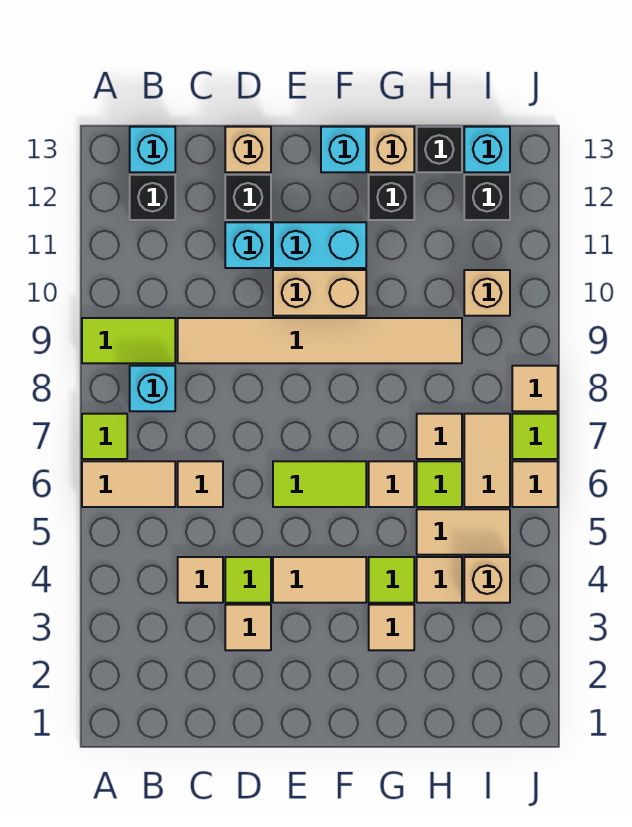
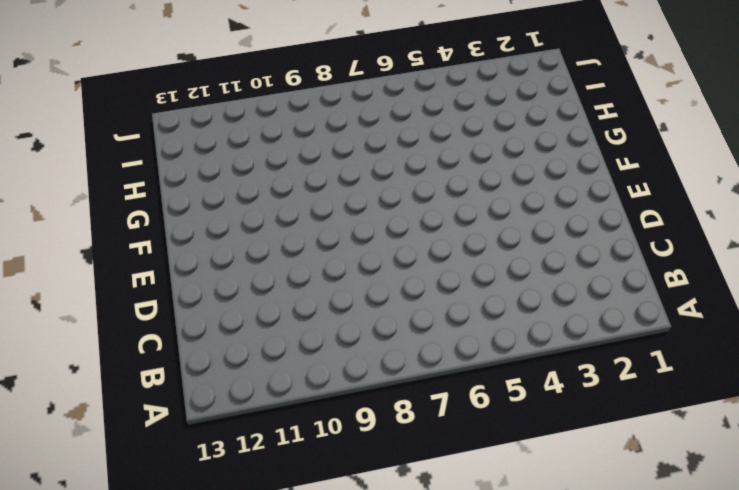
none -> tan tile A6:B6 level 1
none -> lime tile A7 level 1
none -> lime tile A9:B9 level 1
none -> cyan brick B8 level 1

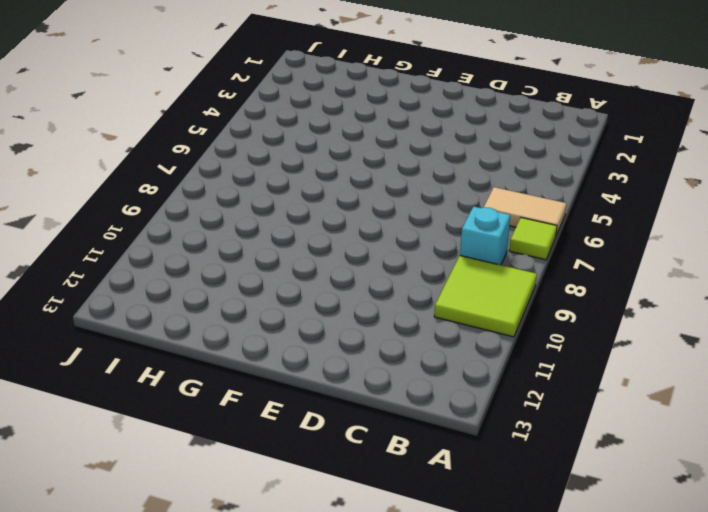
lime tile A9:B10 level 1 -> lime tile A9:B9 level 1
none -> black brick B12 level 1
none -> cyan brick B13 level 1
none -> tan tile C4 level 1
none -> tan tile C6 level 1

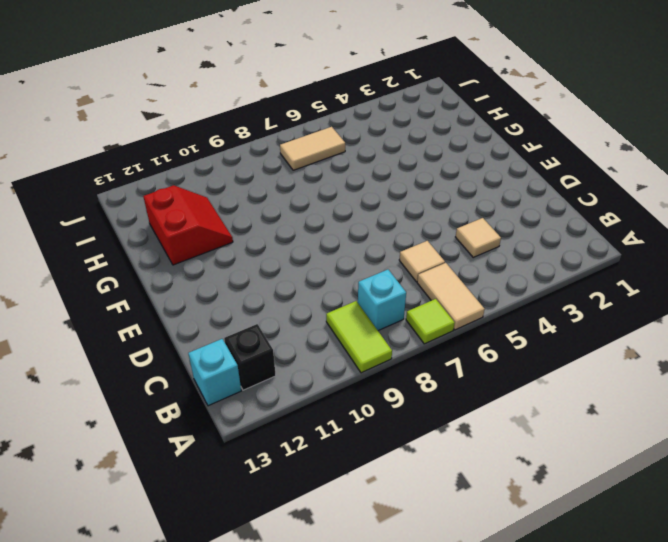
red slope G11:H12 level 1 top 12 -> black brick G12 level 1
none -> tan tile C9:H9 level 1
none -> tan tile D3 level 1
none -> lime tile D4 level 1
none -> cyan brick D11 level 1

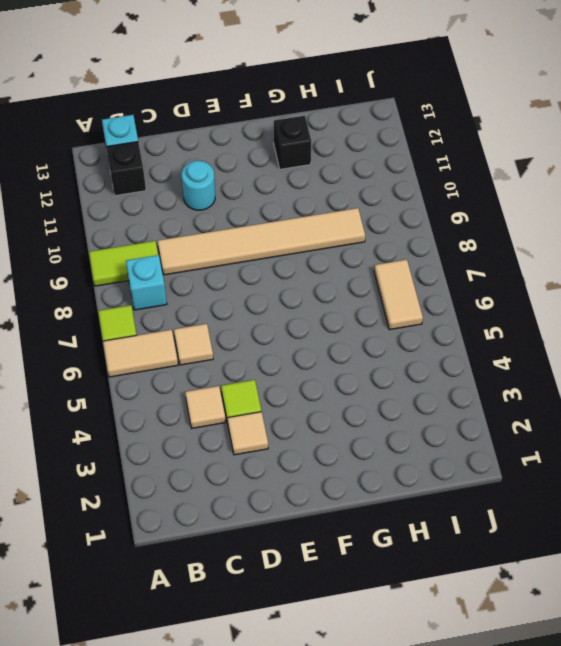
cyan round brick D11 level 1 -> cyan brick D11 level 1
none -> black brick D12 level 1
none -> tan brick D13 level 1
none -> tan tile E4:F4 level 1
none -> lime tile E6:F6 level 1

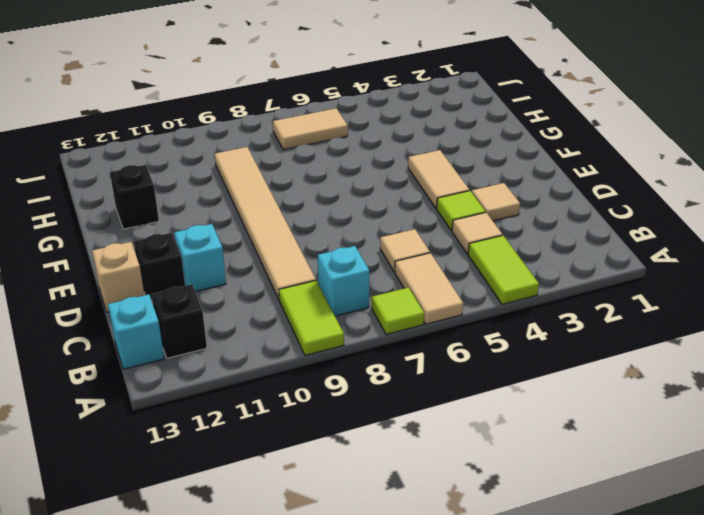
lime tile A4:B4 level 1 -> lime tile E6:F6 level 1
none -> tan brick E10:F10 level 1
none -> cyan brick E11:F11 level 1
none -> cyan brick F13 level 1
none -> tan tile G3 level 1

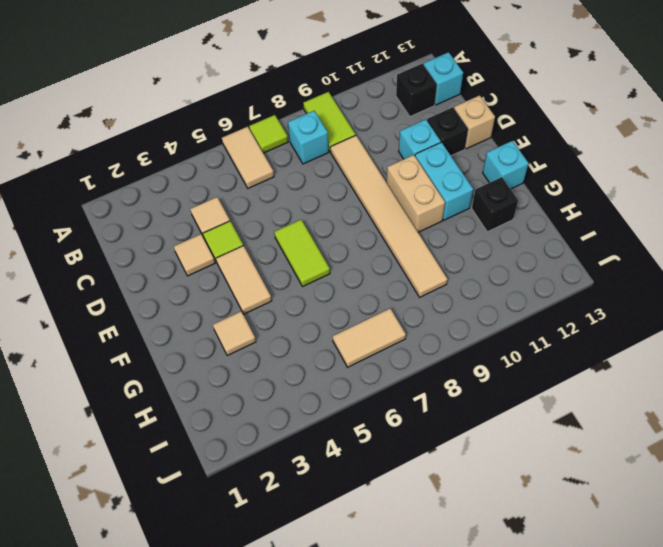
none -> tan tile C6 level 1
none -> lime tile G4 level 1
none -> tan tile G6 level 1
none -> tan brick G13 level 1

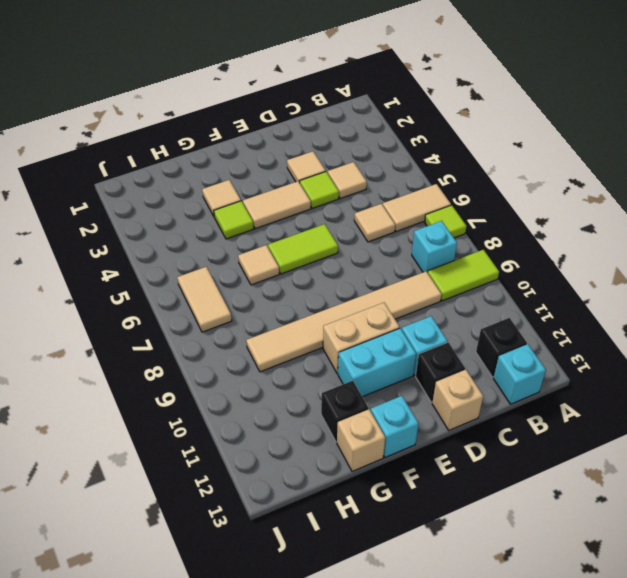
none -> tan tile H4 level 1
none -> tan tile H5:I5 level 1
none -> lime tile H6 level 1
none -> tan tile H7 level 1

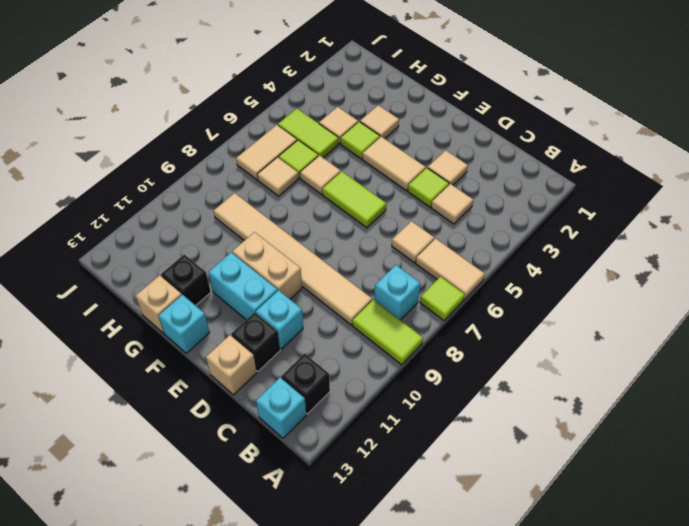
lime tile H5:I5 level 1 -> tan tile H5:I5 level 1
none -> black brick H13 level 1
none -> tan brick I4 level 1
none -> tan brick I10 level 1
none -> black brick I12 level 1

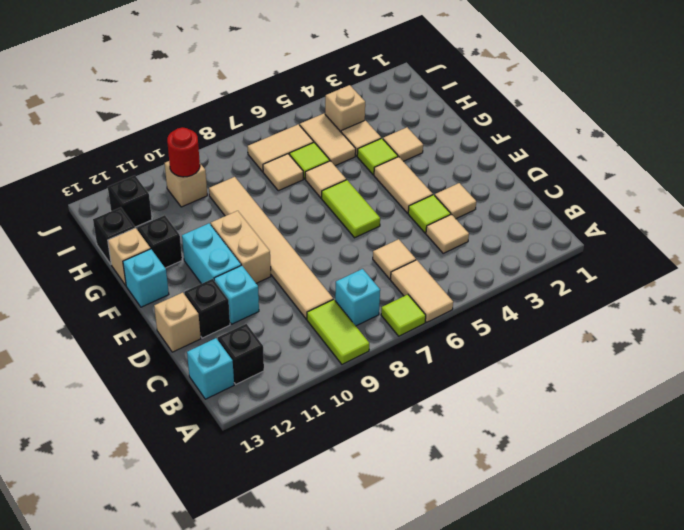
red round brick I10 level 2 -> none
none -> cyan brick I13 level 1
none -> tan tile J6 level 1
none -> lime tile J7 level 1
none -> tan tile J8 level 1

